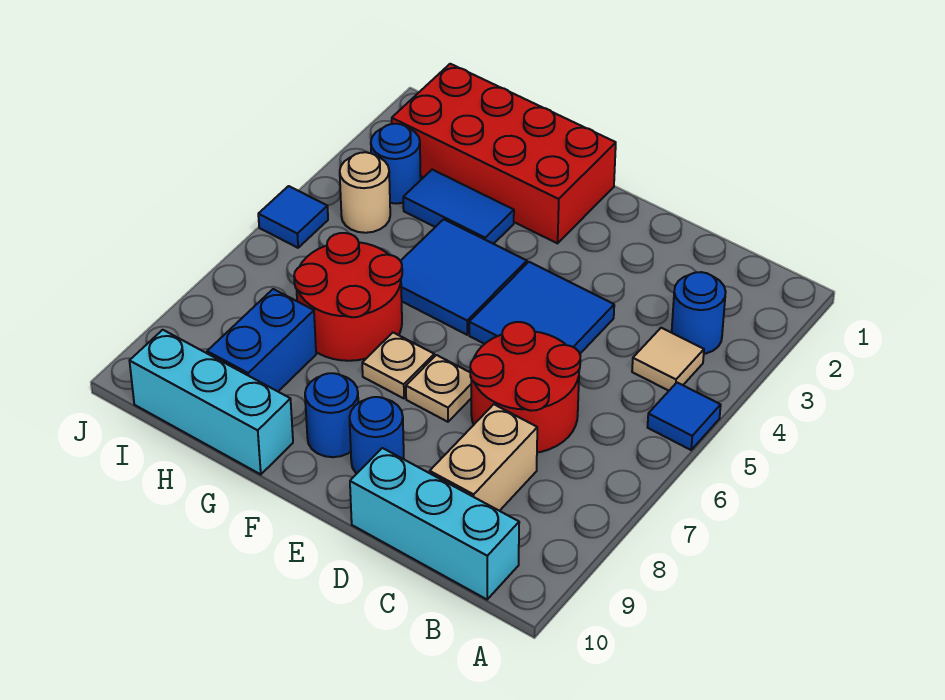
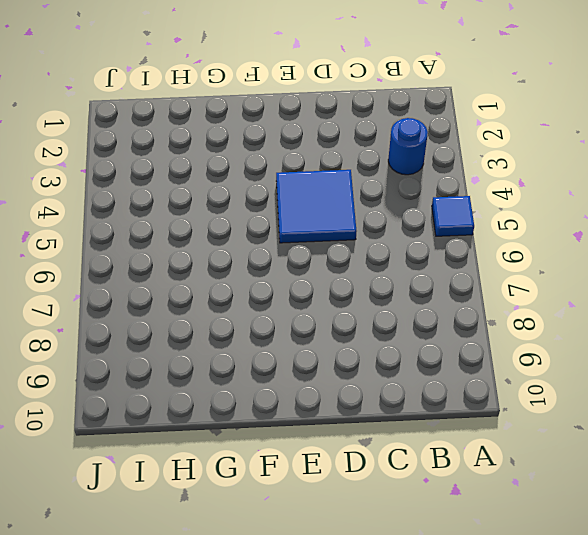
none -> tan tile B4 level 1
none -> cyan brick B10:D10 level 1
none -> red round brick C6:D7 level 1

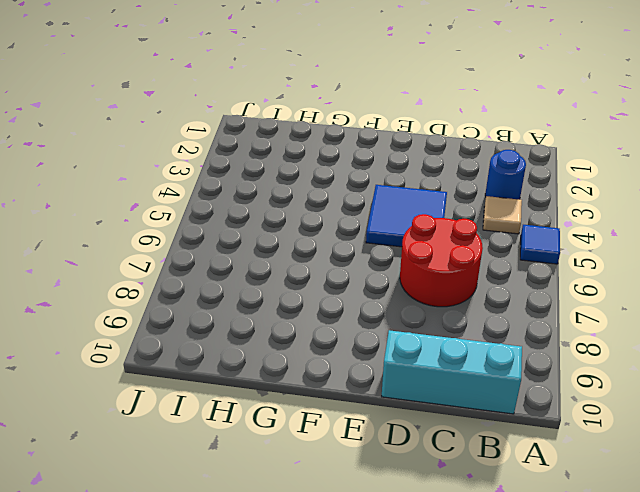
none -> tan brick C8:C9 level 1
none -> tan plate E7 level 1
none -> blue round brick E9 level 1

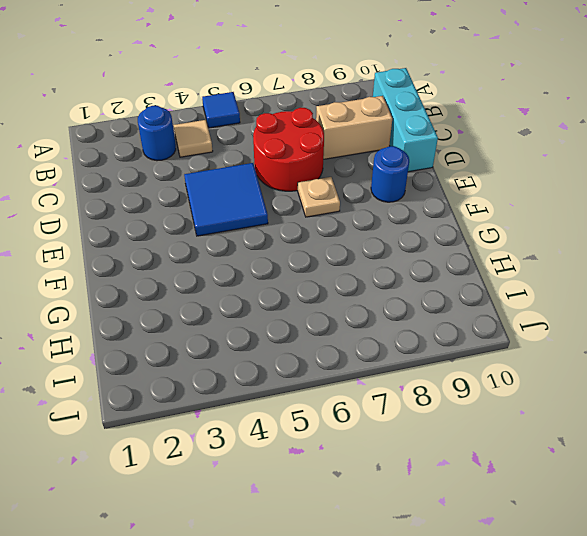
none -> red brick F1:I2 level 1
none -> blue tile F4:G5 level 1
none -> tan plate F7 level 1

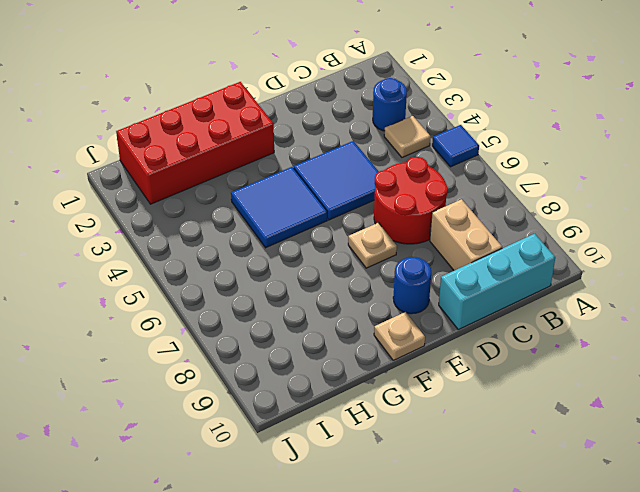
tan plate F10 level 1 -> tan plate F7 level 1
none -> blue round brick F9 level 1
none -> blue tile G3:H3 level 1
none -> red round brick G6:H7 level 1

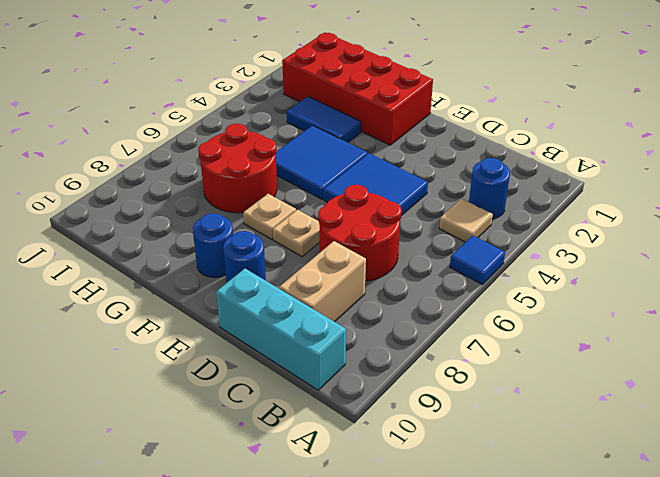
none -> cyan brick G10:I10 level 1
none -> blue brick H8:H9 level 1
none -> blue round brick I3 level 1

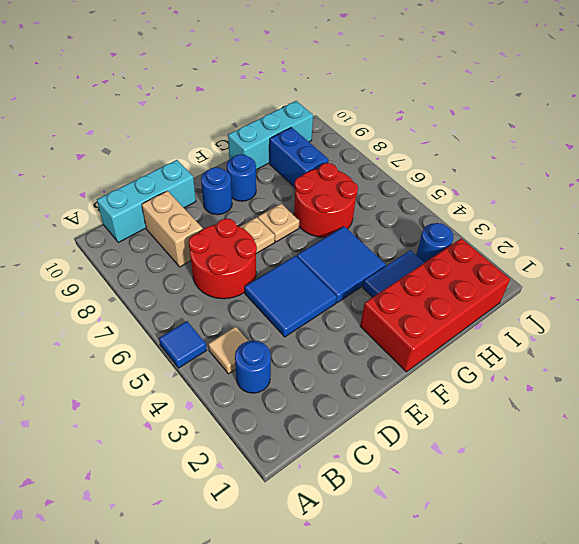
none -> tan round brick I4 level 1
none -> blue tile J5 level 1

